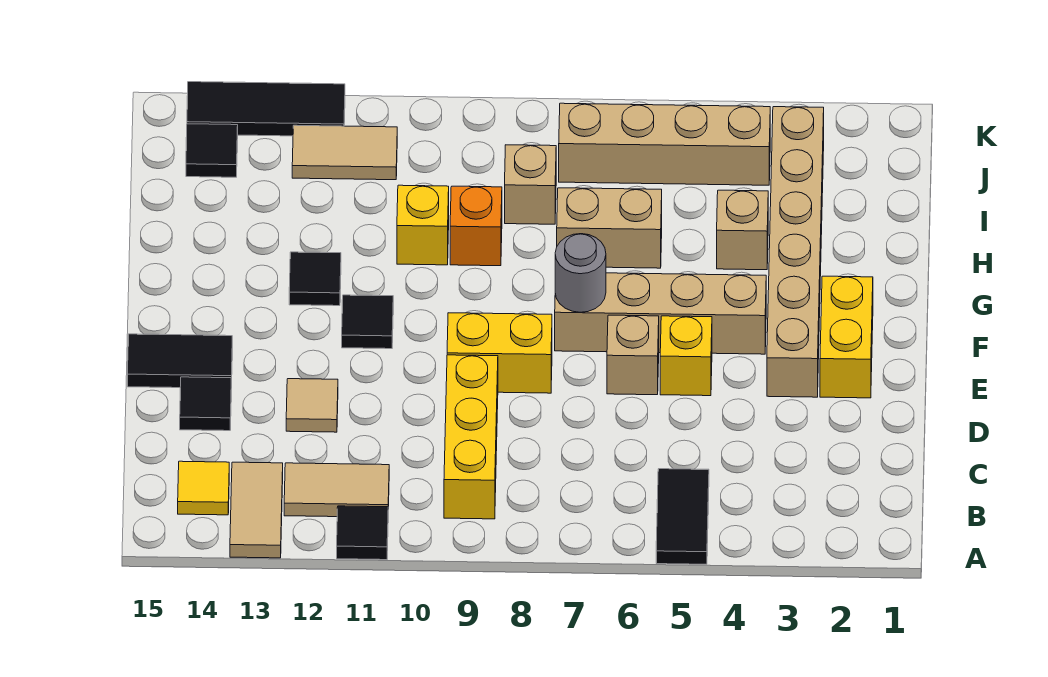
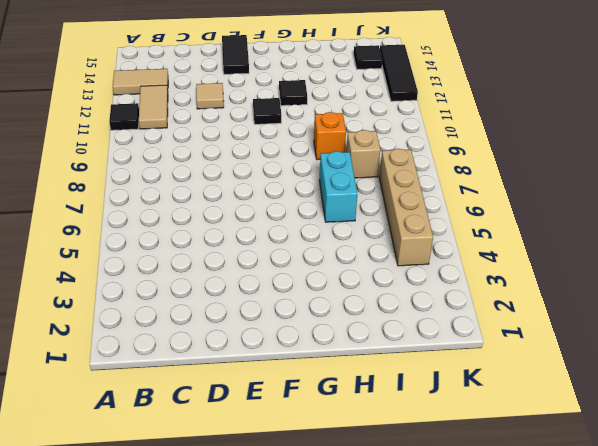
cyan brick H6:H7 level 1 -> tan brick H6:H7 level 1
none -> black tile A5:B5 level 1
none -> yellow brick B9:D9 level 1
none -> yellow tile B14 level 1

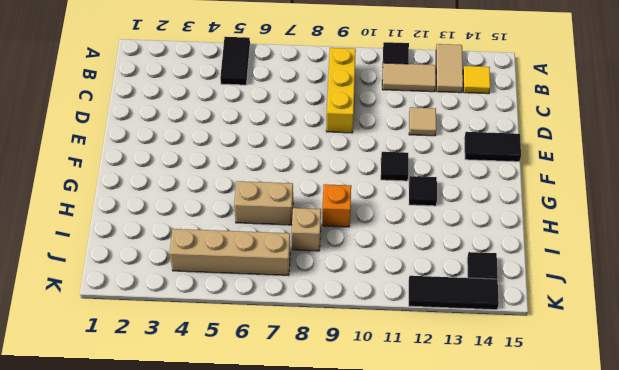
none -> black tile D14 level 1
none -> yellow brick E2:F2 level 1
none -> tan brick E3:J3 level 1

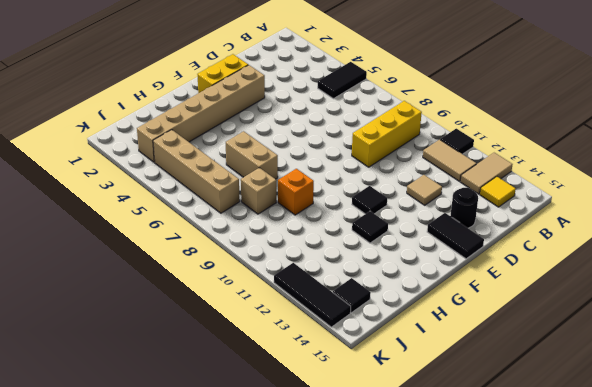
black round brick D14 level 1 -> black tile D14 level 1
none -> yellow brick E5 level 1
none -> tan brick E6 level 1
none -> yellow brick E8:E9 level 1

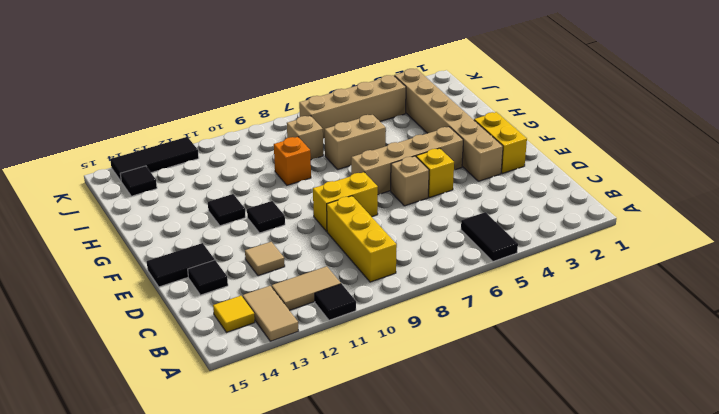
none -> tan brick H4 level 1
none -> yellow brick H10 level 1
none -> tan tile J11:J12 level 1

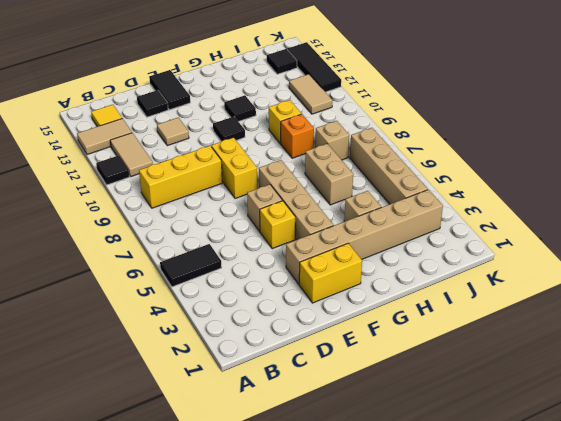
none -> grey round brick F7 level 2

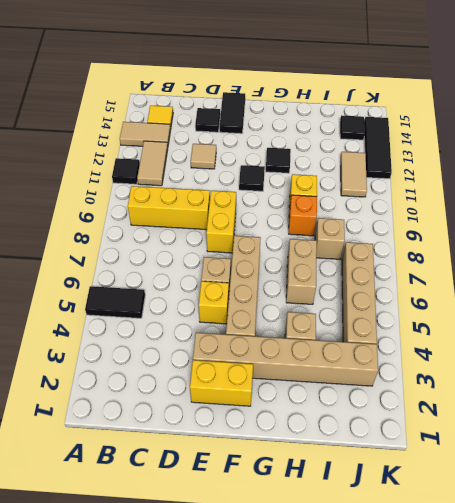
none -> grey round brick F7 level 2

